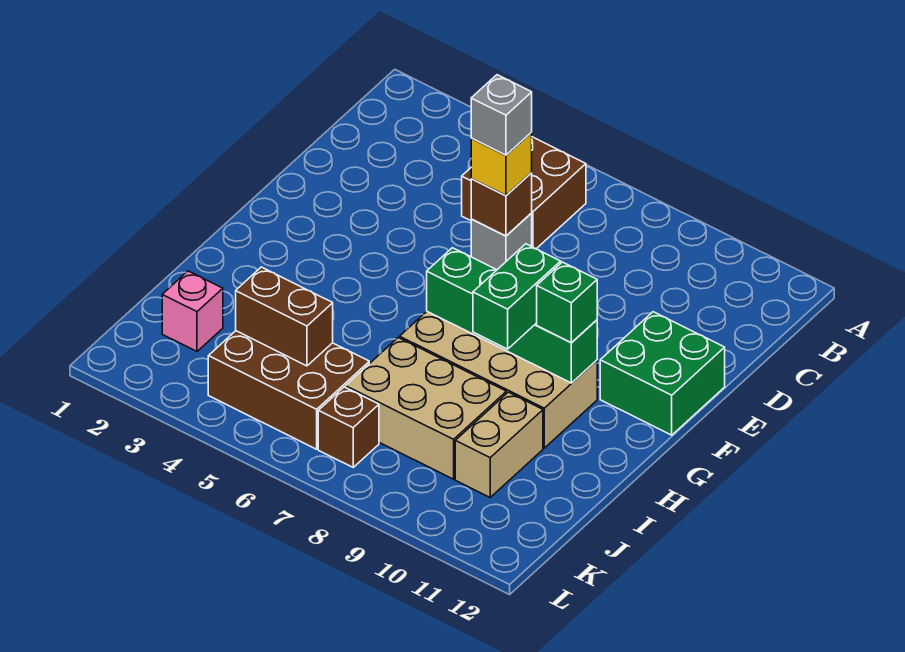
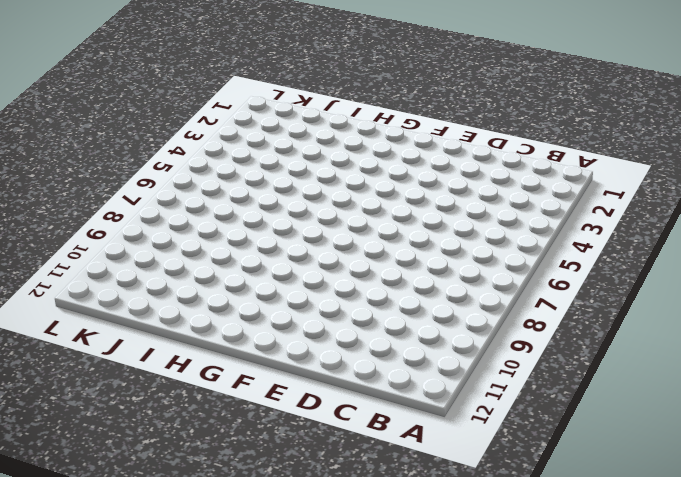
none -> brown brick B5:C6 level 1
none -> grey brick D6 level 1
none -> green brick E11:F12 level 1

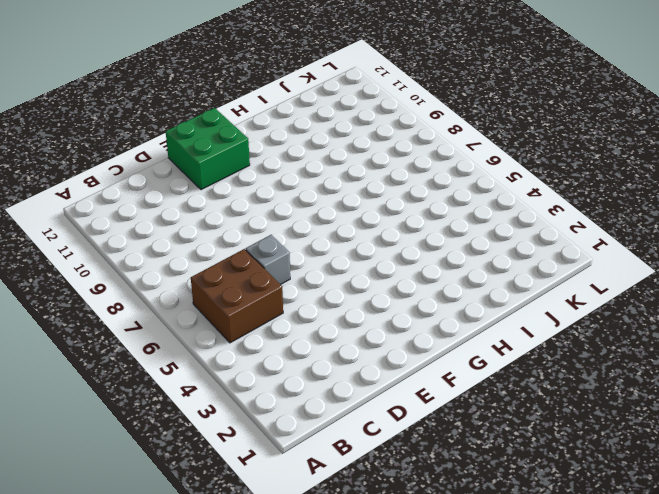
none -> tan brick G7:H10 level 1
none -> tan brick I7:J9 level 1
none -> tan brick I10:J10 level 1

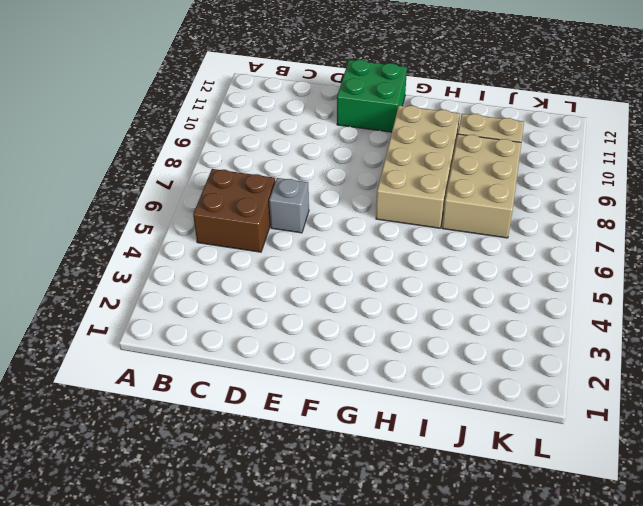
none -> pink brick J2 level 1
none -> brown brick J4:K6 level 1
none -> brown brick K7 level 1

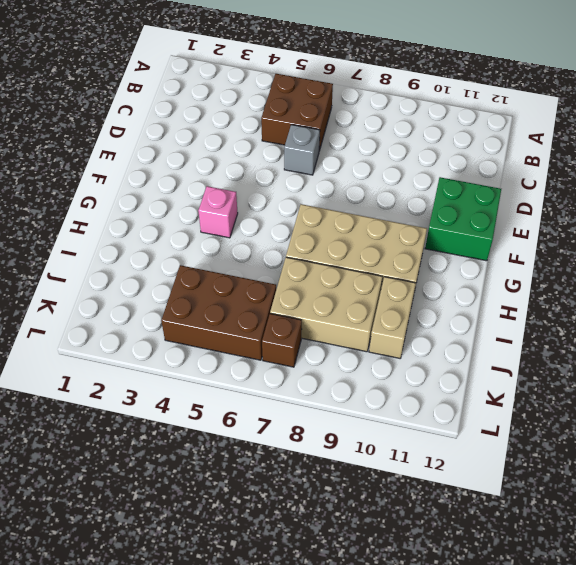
pink brick G4 level 1 -> pink brick J2 level 1
none -> brown brick D6 level 2
none -> green brick G7:G10 level 2
none -> brown brick J4:J5 level 2

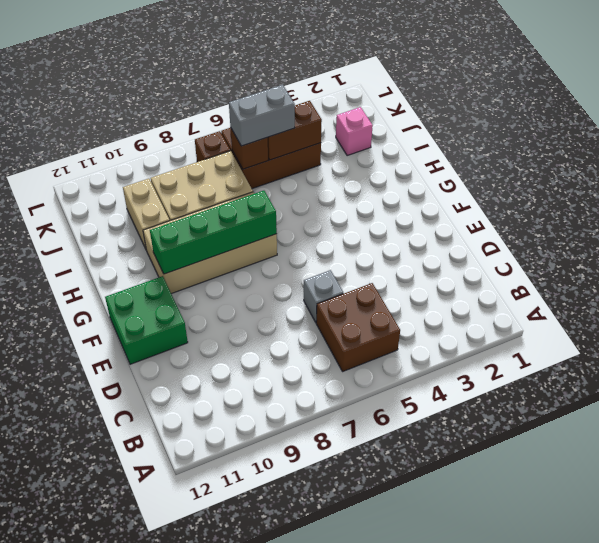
grey brick J5:J6 level 3 -> none
brown brick J6 level 2 -> brown brick D6 level 2
none -> yellow brick D6 level 3
none -> green brick G9:H9 level 3
none -> green brick G10 level 3

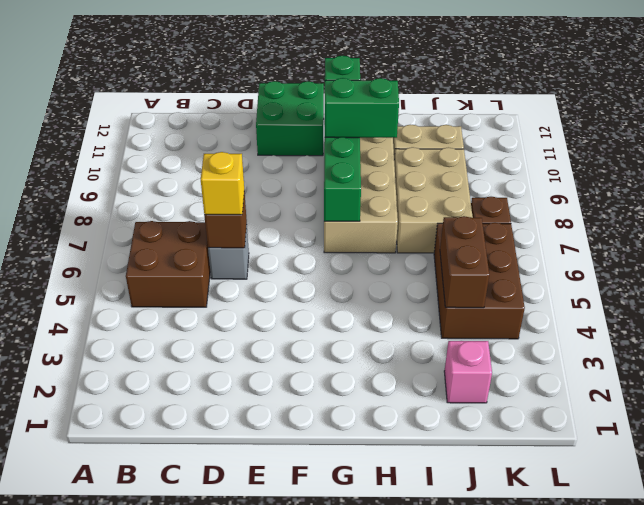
none -> grey brick D6 level 4

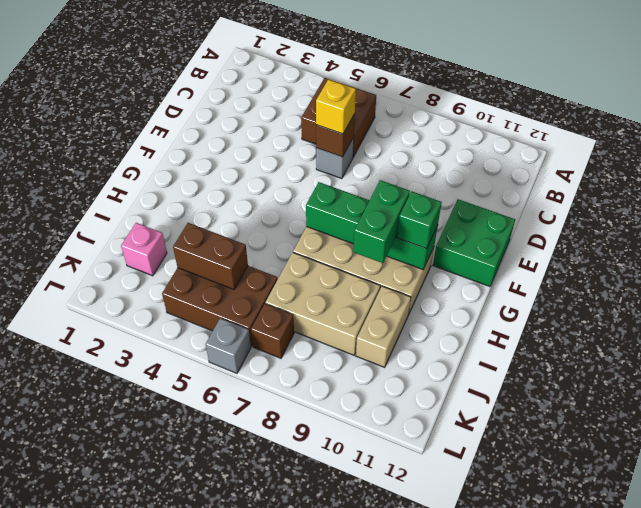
grey brick L6 level 1 -> grey brick D6 level 4

